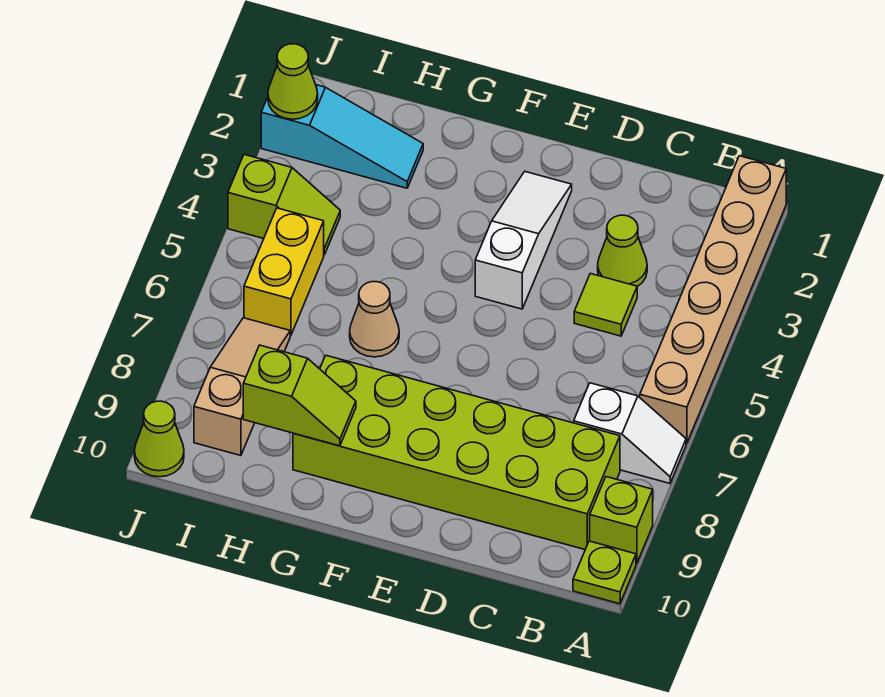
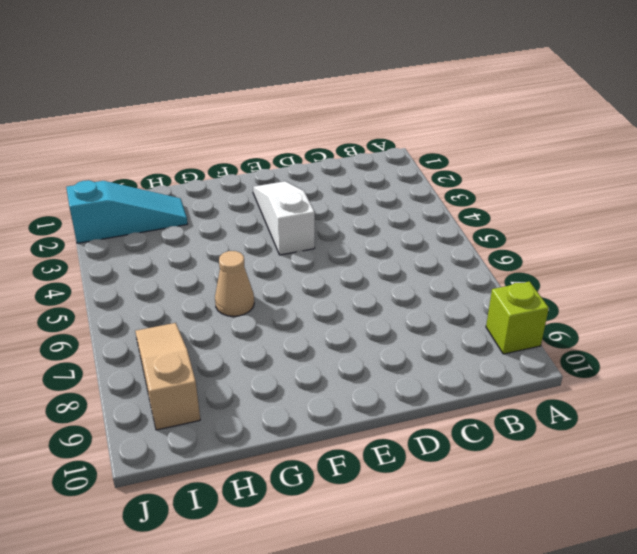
none -> tan brick A1:A6 level 1
none -> white slope A7:B7 level 1 top B
none -> lime plate A10 level 1

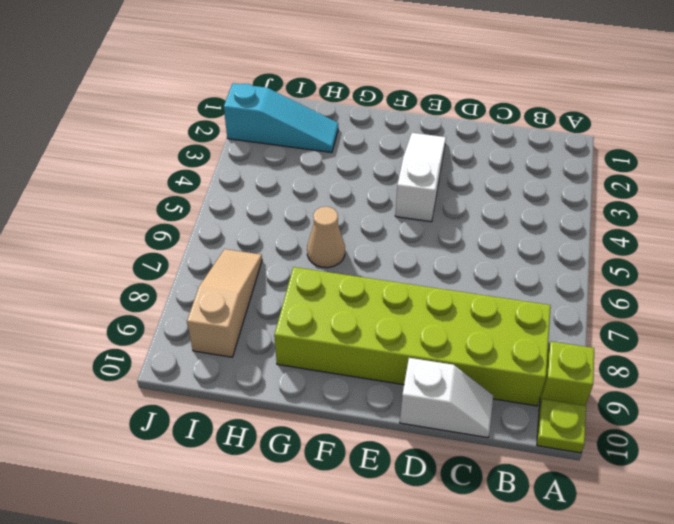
white slope C10:D10 level 1 top D -> white slope A7:B7 level 1 top B
none -> tan brick A1:A6 level 1
none -> lime cone C3 level 1
none -> lime tile C4 level 1

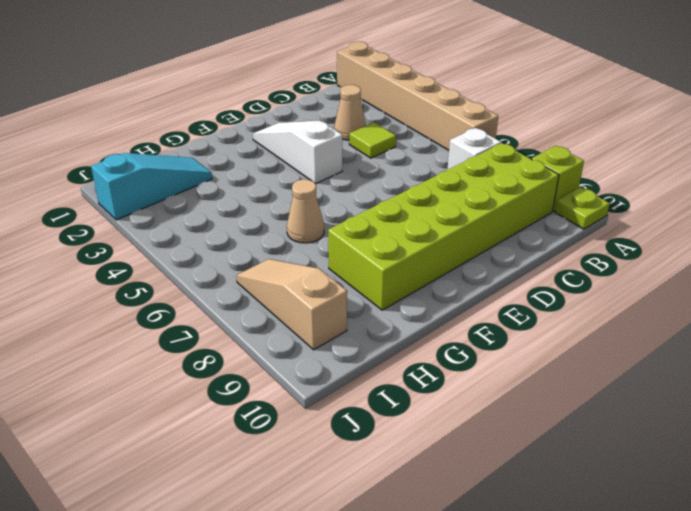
tan cone C3 level 1 -> lime cone C3 level 1
none -> lime slope I4:J4 level 1 top J
none -> yellow brick I5:I6 level 1
none -> lime cone J10 level 1

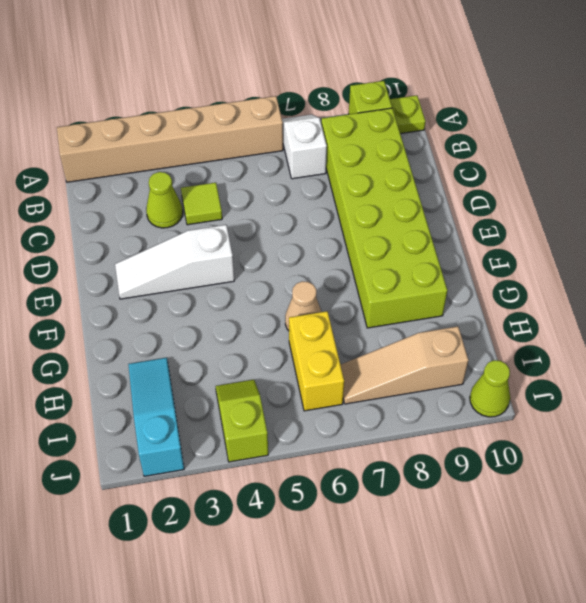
yellow brick H6:I6 level 1 -> yellow brick I5:I6 level 1
none -> lime slope G9:H9 level 2 top H
none -> lime cone J2 level 2

